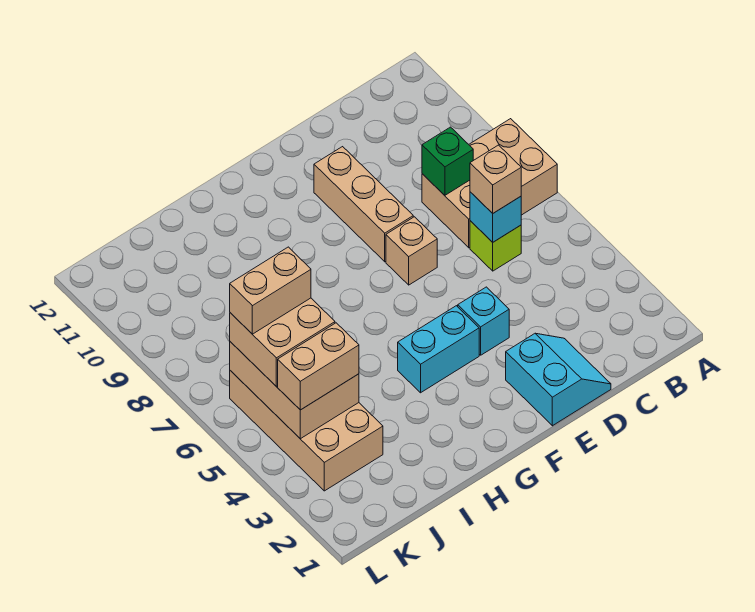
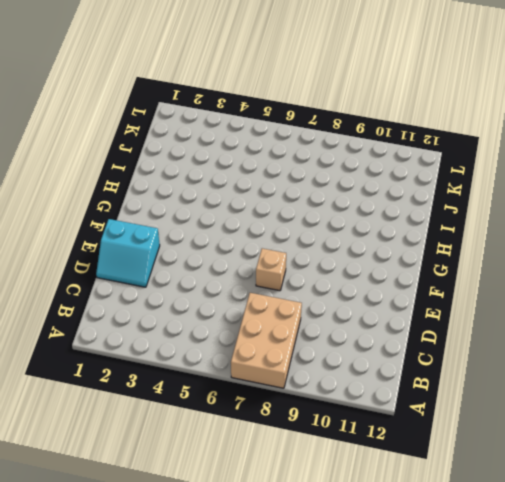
none -> lime brick C6 level 1
none -> cyan brick E4 level 1
none -> tan brick E8:E10 level 1

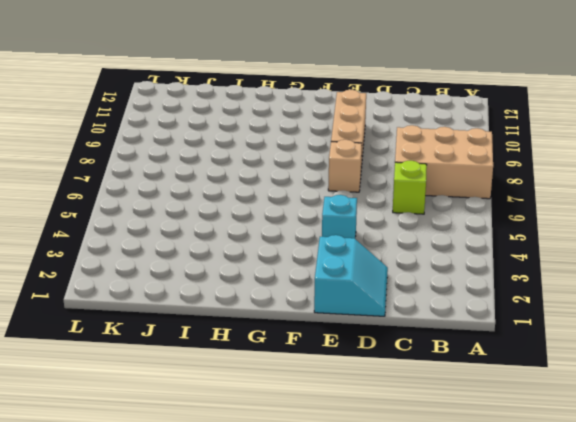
none -> cyan brick F4:G4 level 1
none -> tan brick J3:K6 level 1
none -> cyan brick C6 level 2

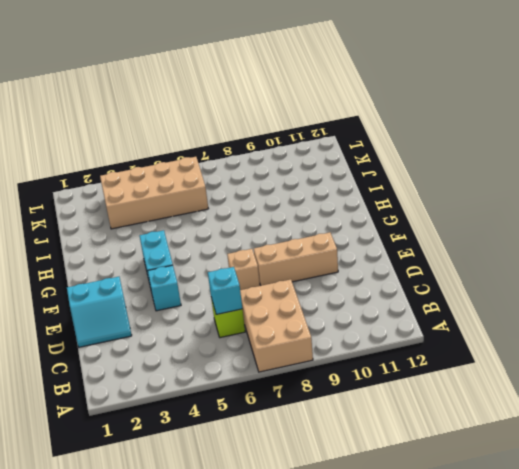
none -> green brick C8 level 2
none -> tan brick J4:K6 level 2
none -> tan brick C6 level 3

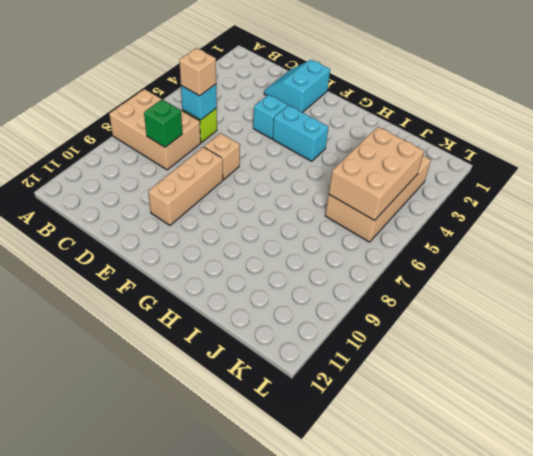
none -> tan brick J4:K4 level 3
none -> tan brick J5:K6 level 3
none -> tan brick J6:K6 level 4

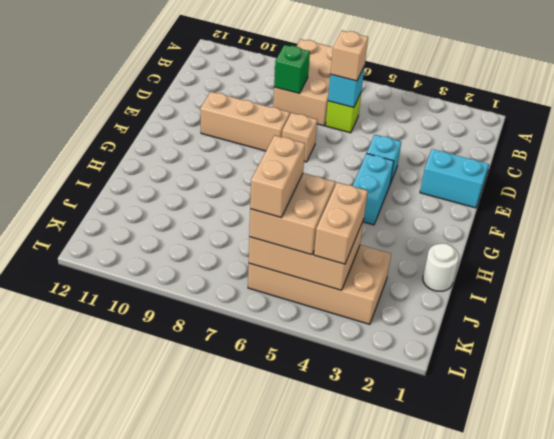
white round brick I1 level 1 -> none

